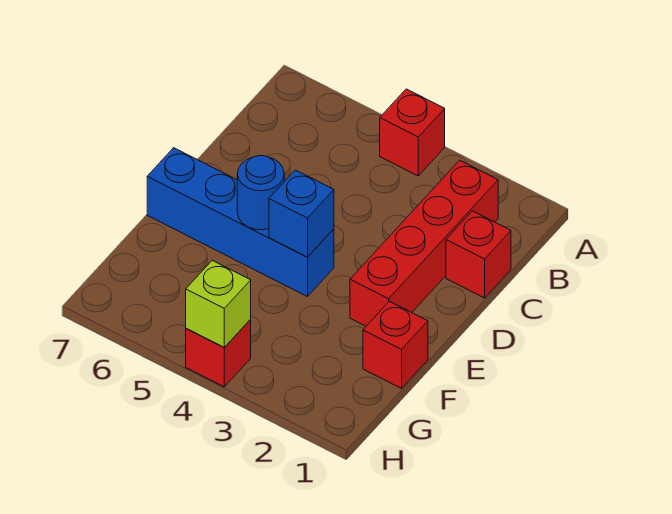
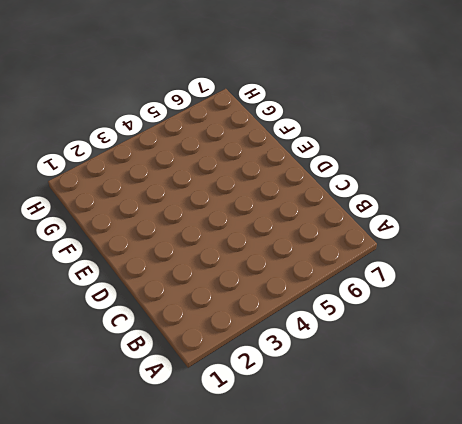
none -> red brick A4 level 1
none -> red brick B2:E2 level 1

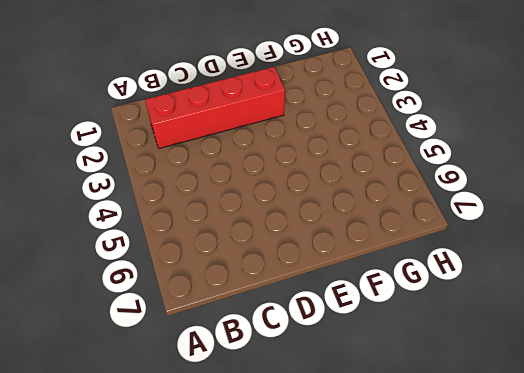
none -> red brick A4 level 1
none -> red brick C1 level 1

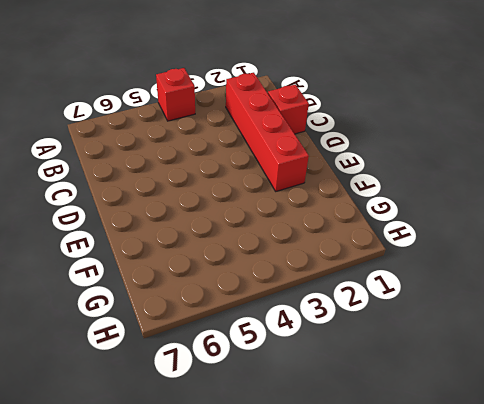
none -> blue brick E4:E7 level 1
none -> red brick F1 level 1

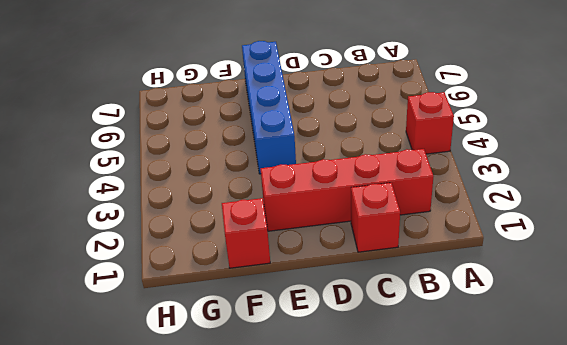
none -> red brick H4 level 1
none -> blue brick E4 level 2

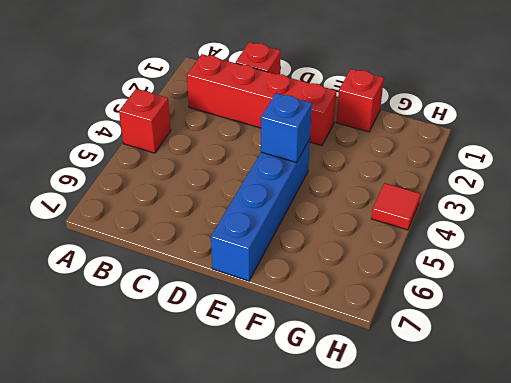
red tile H4 level 1 -> red brick H4 level 1
none -> blue round brick E5 level 2
none -> lime brick H4 level 2

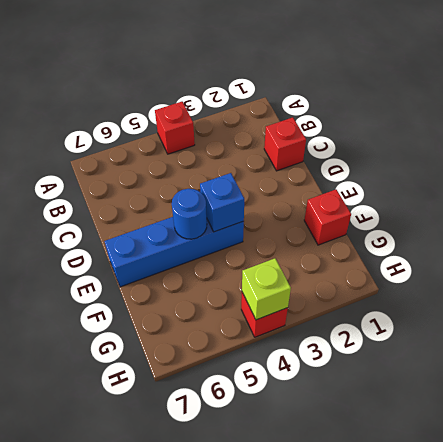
none -> red brick B2:E2 level 1

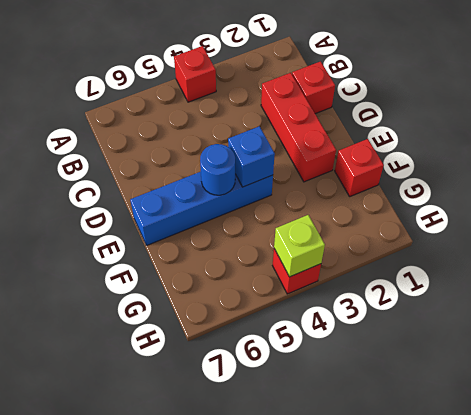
red brick C2:E2 level 1 -> red brick B2:E2 level 1

